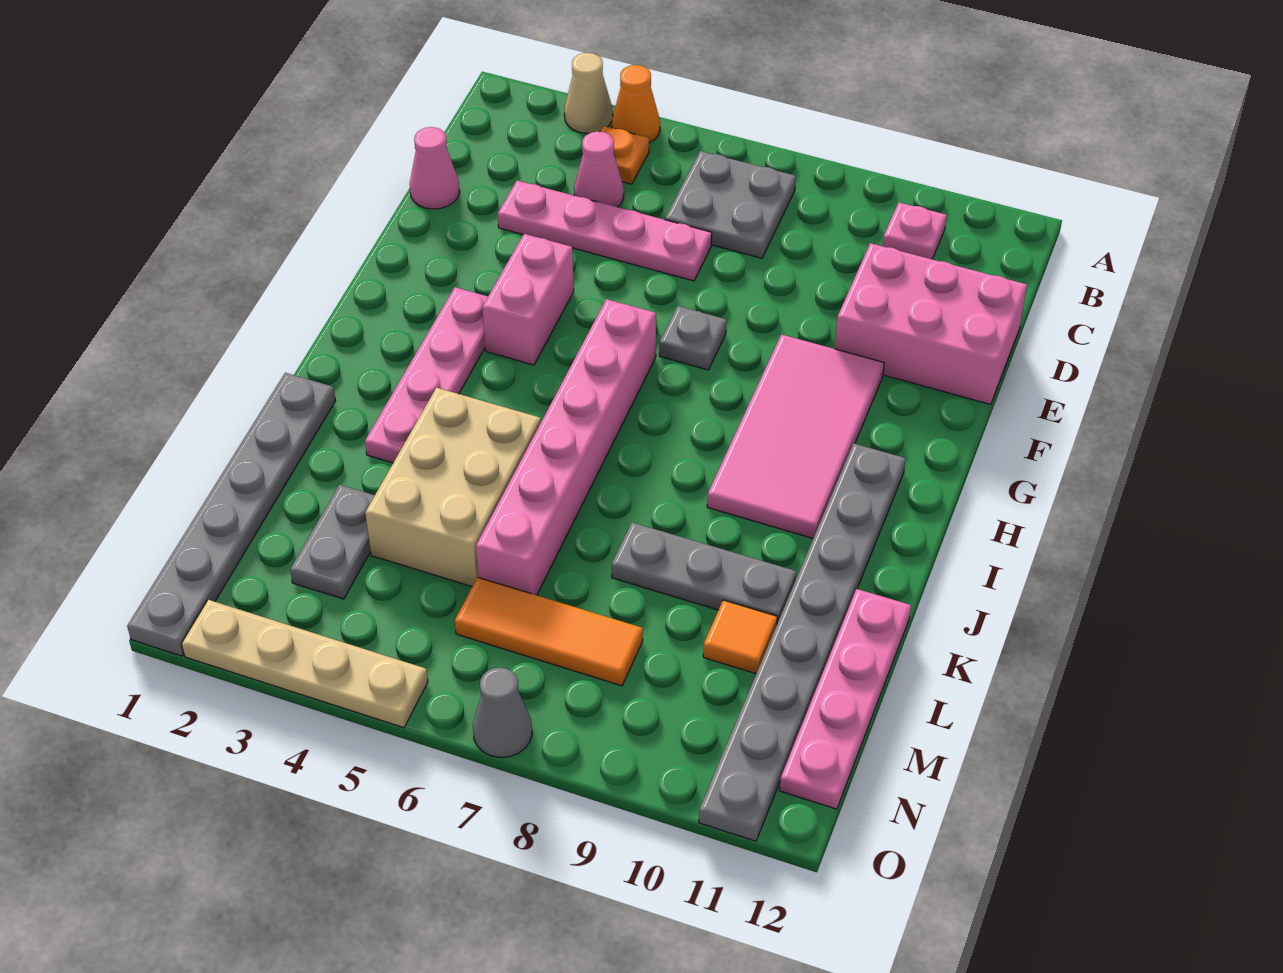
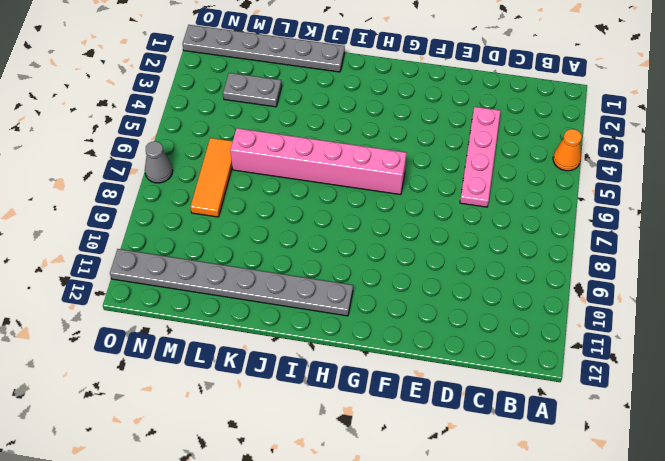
none -> tan cone A3 level 1
none -> orange plate B4 level 1
none -> grey plate B6:C7 level 1

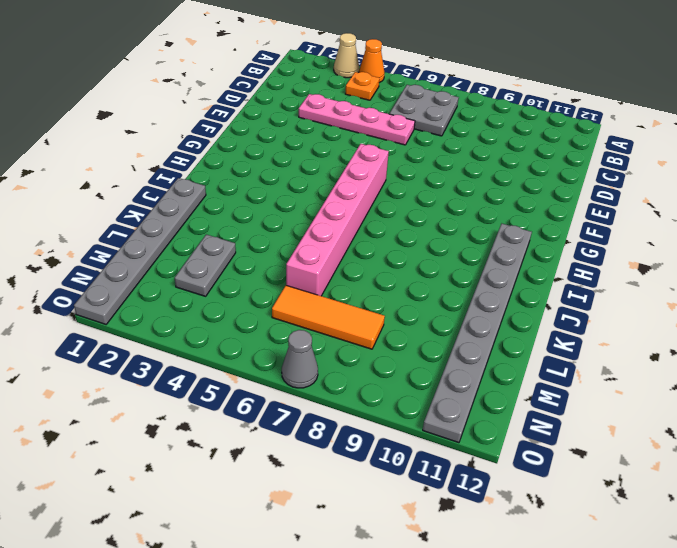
none -> pink plate B10 level 1
none -> pink cone C4 level 1
none -> pink cone D1 level 1

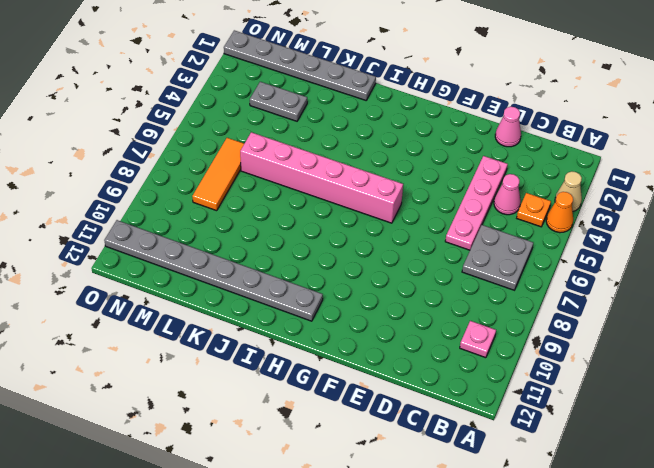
none -> pink brick D10:E12 level 1
none -> pink brick F4:G4 level 1
none -> grey plate F7 level 1

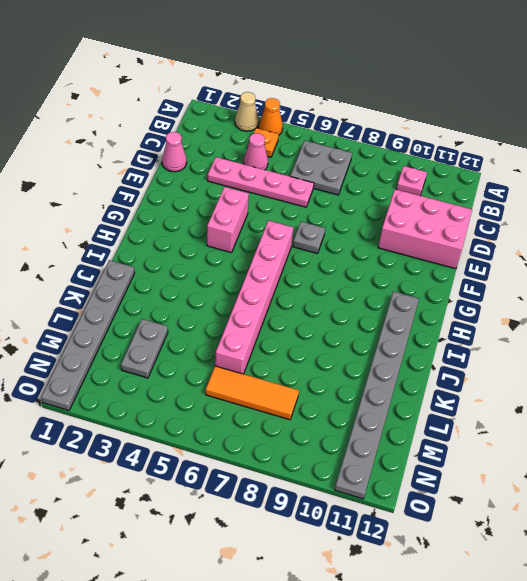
none -> pink tile F9:I10 level 1
none -> pink plate G3:J3 level 1
none -> tan brick J4:L5 level 1

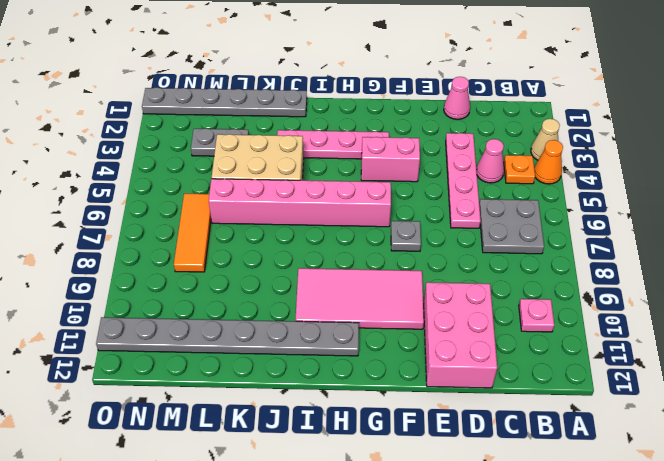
none -> grey plate K8:K10 level 1
none -> pink plate K12:N12 level 1
none -> orange tile L10 level 1

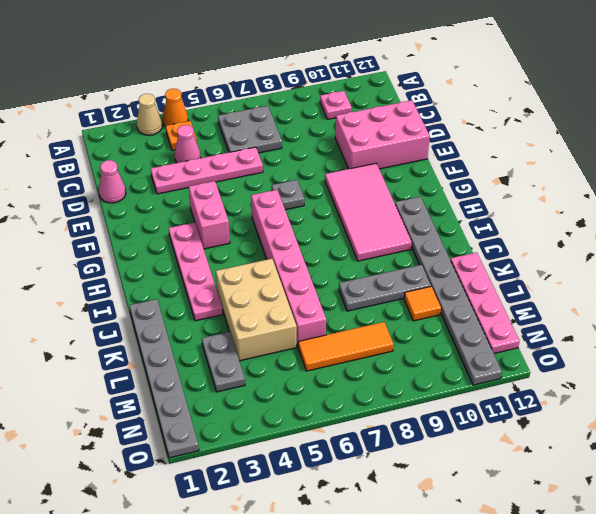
none -> tan plate O2:O5 level 1
none -> grey cone O7 level 1

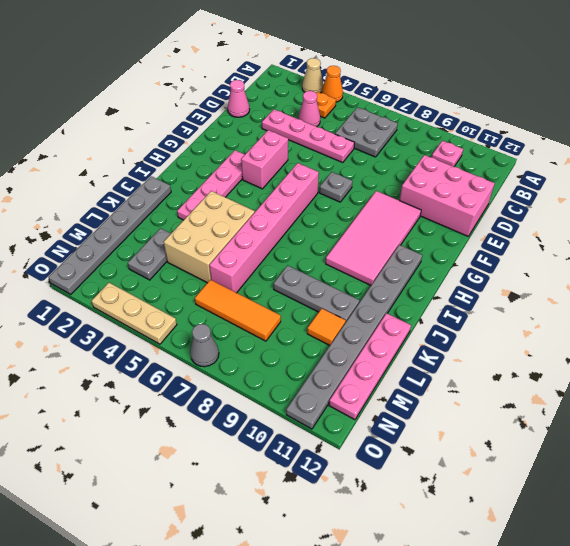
tan plate O3:O5 level 1 -> tan plate O2:O5 level 1

